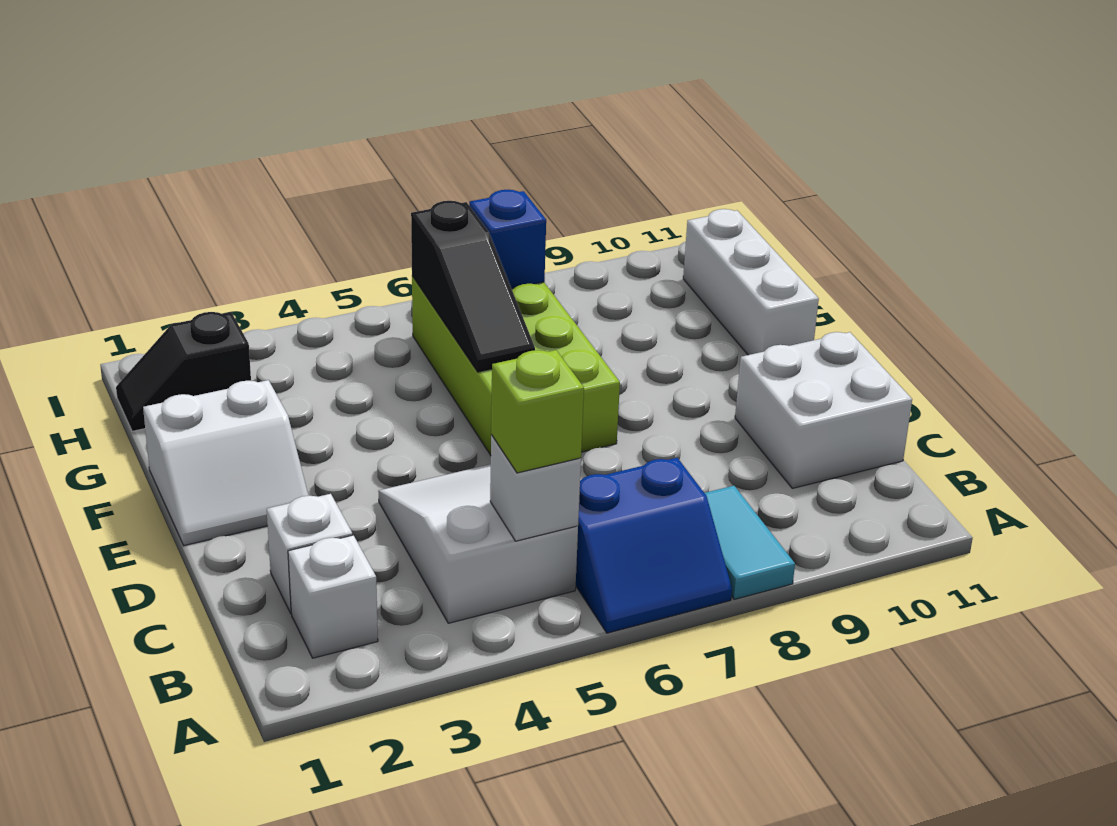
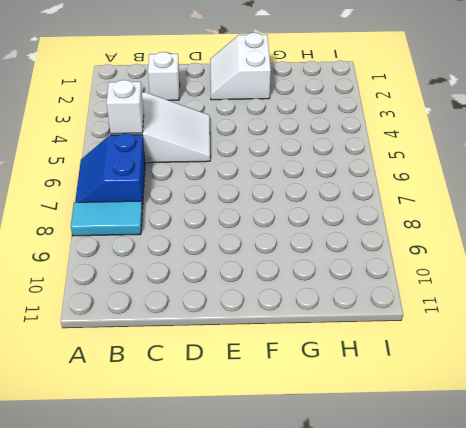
none -> white brick B2 level 1
none -> white brick C10:D11 level 1
none -> lime brick E6:H7 level 1

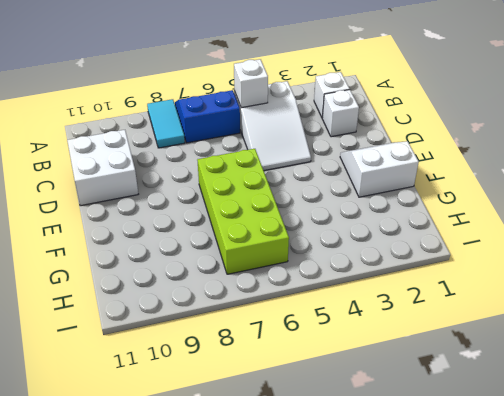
none -> white brick F11:H11 level 1
none -> black slope H1:H2 level 1 top 2
none -> black slope F6:H6 level 2 top H

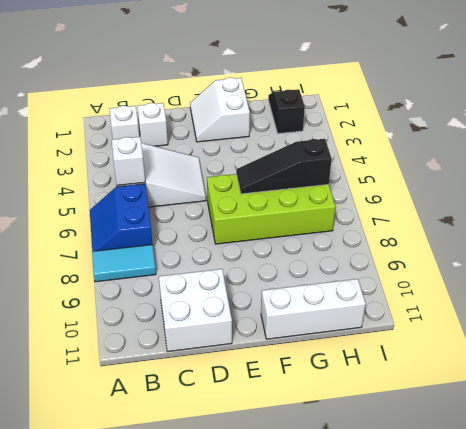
none -> blue brick H7 level 2
none -> lime brick B5 level 3

